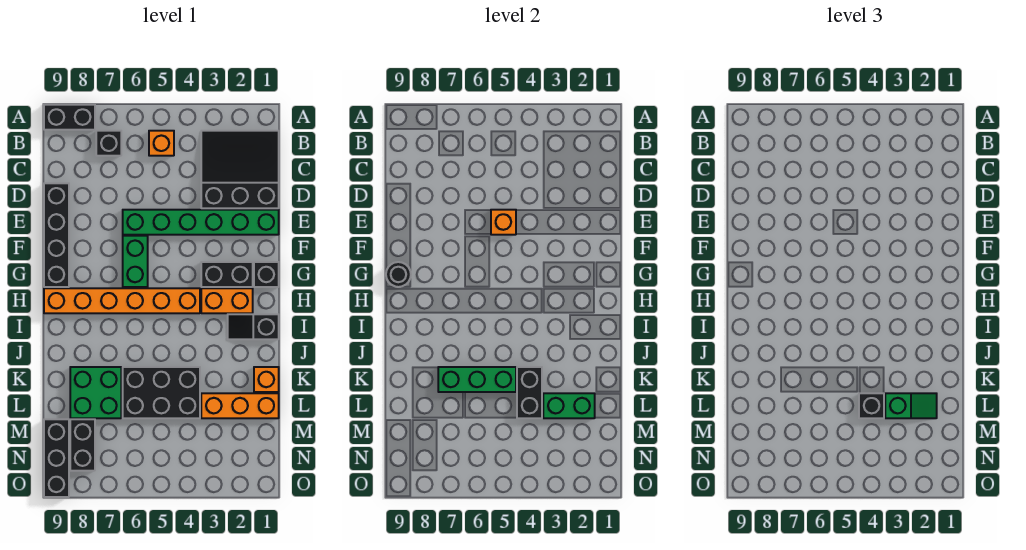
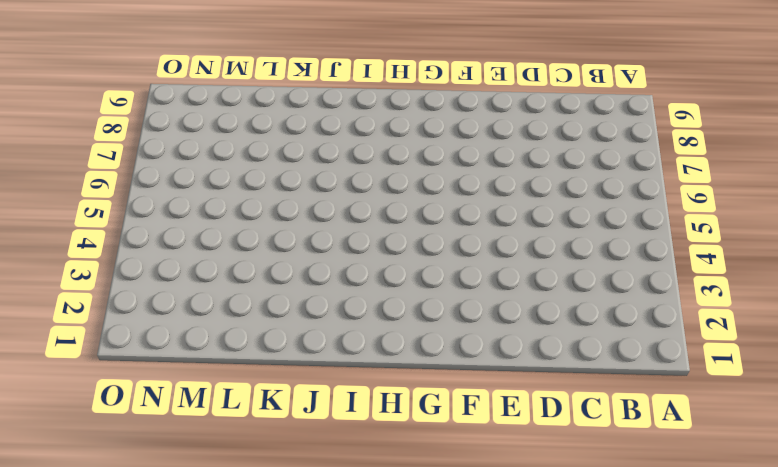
none -> black brick A8:A9 level 1
none -> black slope B1:D3 level 1 top D
none -> orange brick B5 level 1

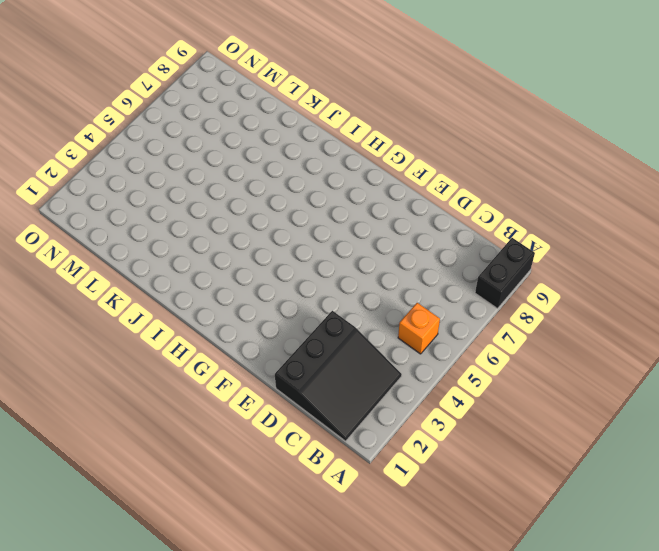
none -> black brick B7 level 1
none -> black brick D9:G9 level 1
none -> green brick E1:E6 level 1

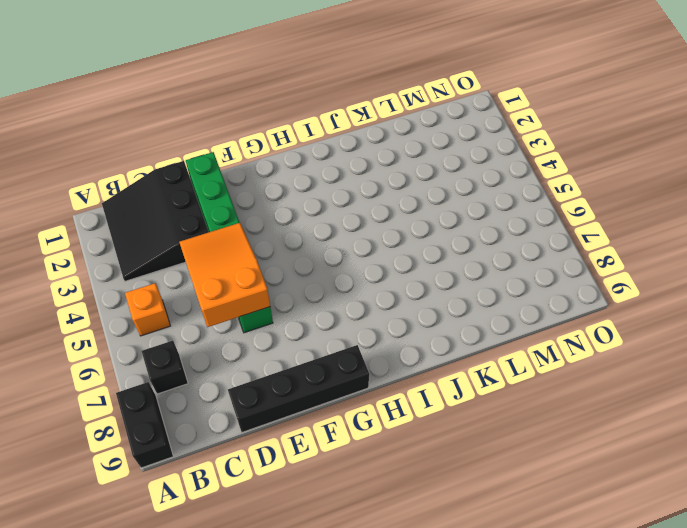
orange slope D4:E6 level 2 top 6 -> orange brick E5 level 2
none -> green brick F6:G6 level 1
none -> black brick G1 level 1
none -> black brick G2:G3 level 1

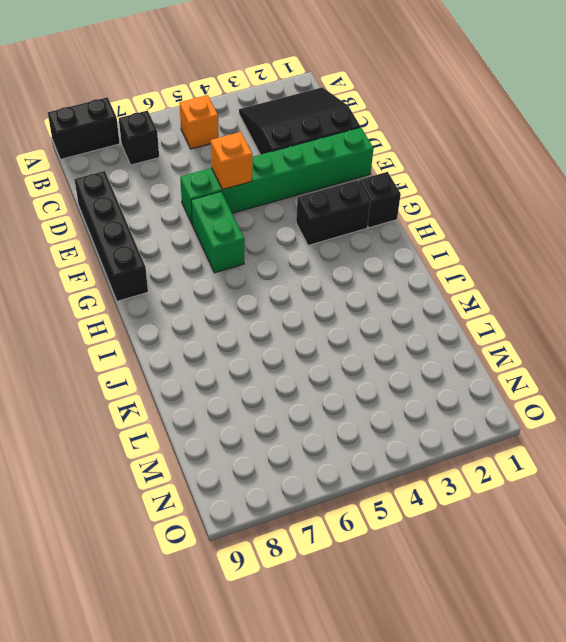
none -> orange brick H2:H3 level 1
none -> orange brick H4:H9 level 1
none -> black slope I1:I2 level 1 top 1

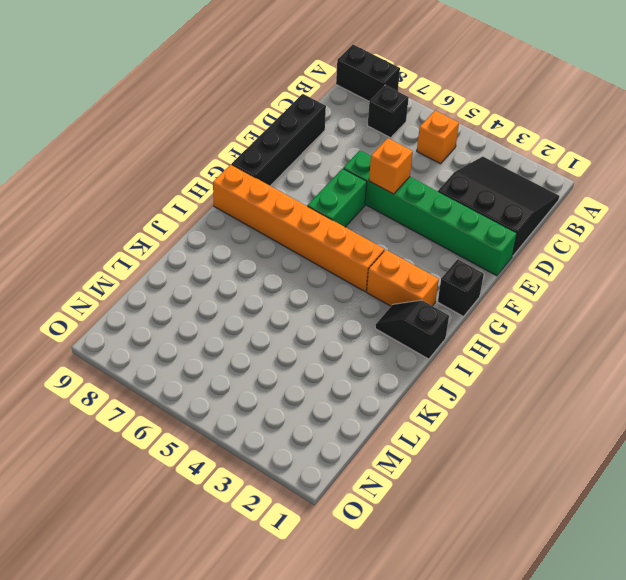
none -> black brick G2:G3 level 1
none -> orange brick K1 level 1
none -> black brick K4:L6 level 1

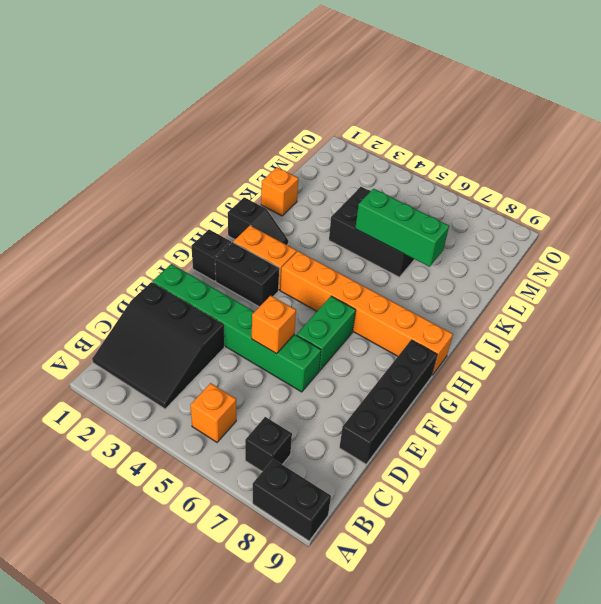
none -> green brick K7:L8 level 1
none -> orange brick L1:L3 level 1
none -> black brick M8:N8 level 1

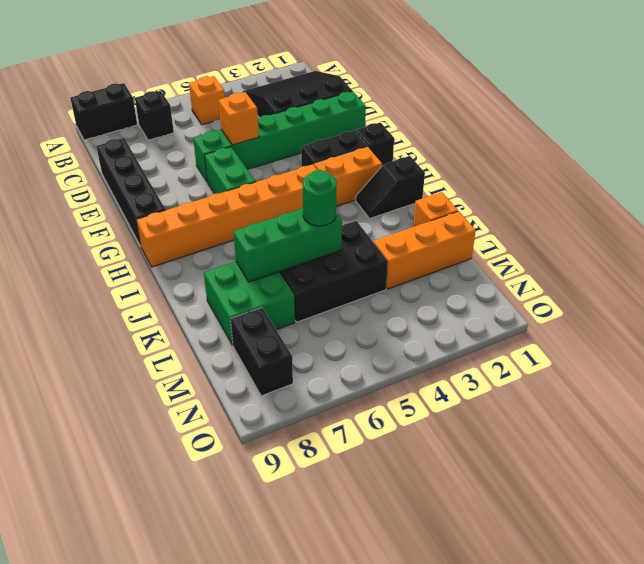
green round brick K5 level 3 -> none
none -> black brick M9:O9 level 1
none -> black round brick G9 level 2
none -> black brick K4:L4 level 2

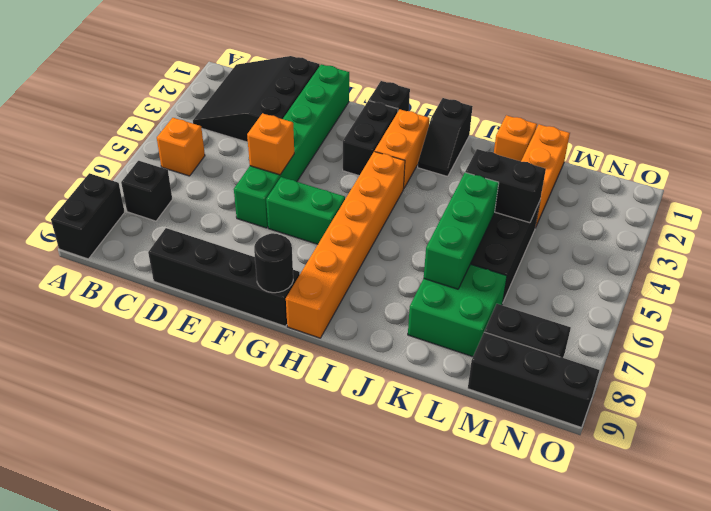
none -> green brick L2:L3 level 2
none -> green slope L2:L3 level 3 top 3
none -> black brick L4 level 3

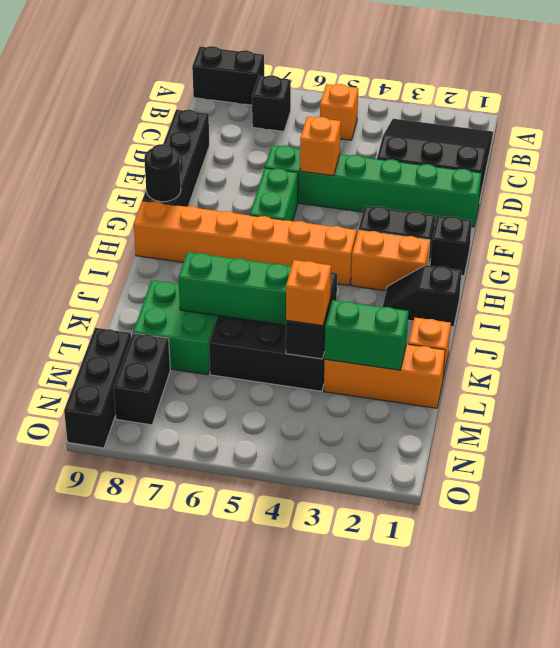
orange brick L4 level 3 -> black brick L4 level 3
none -> green slope L2:L3 level 3 top 3

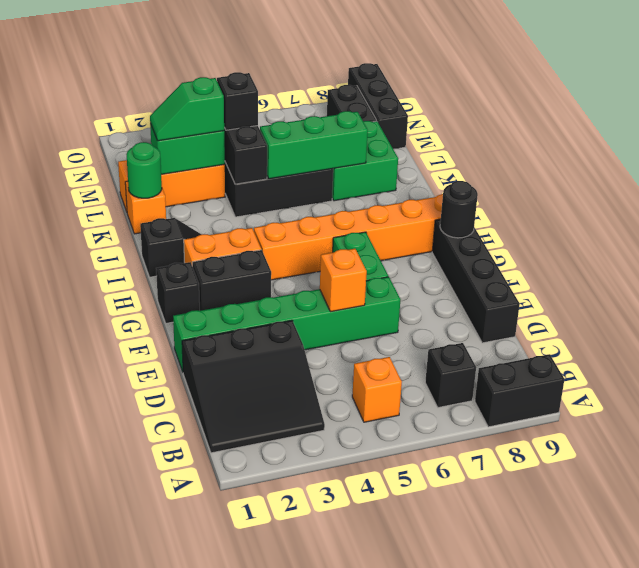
green round brick K1 level 2 -> none

